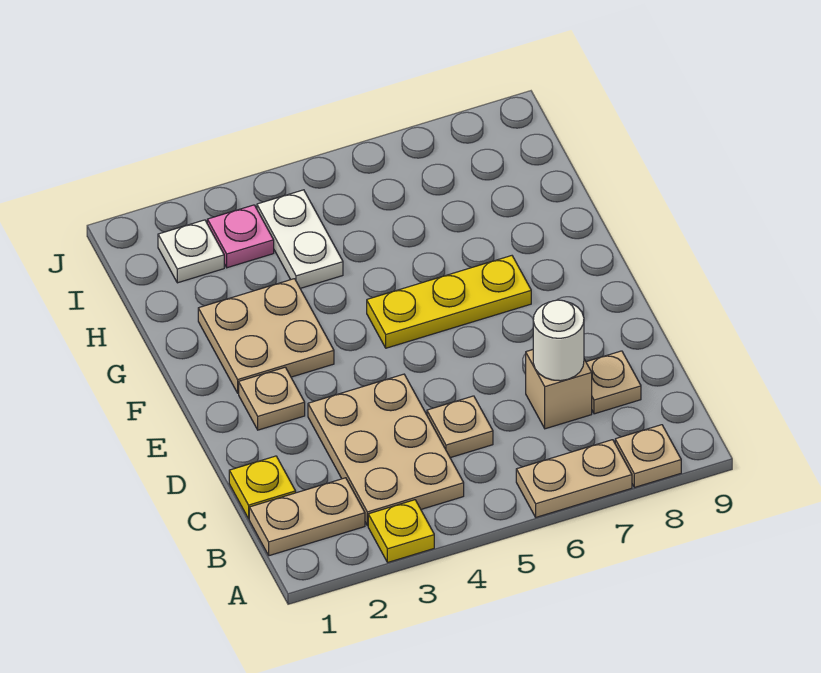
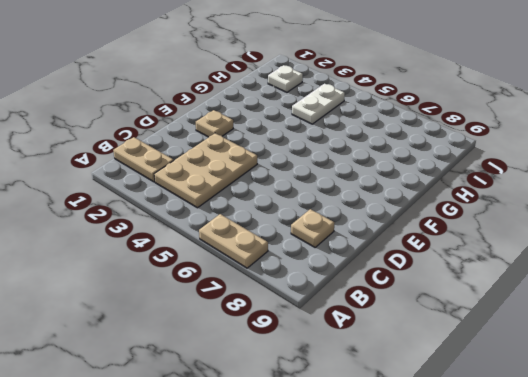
none -> yellow plate A3 level 1
none -> tan plate A8 level 1
none -> yellow plate C1 level 1

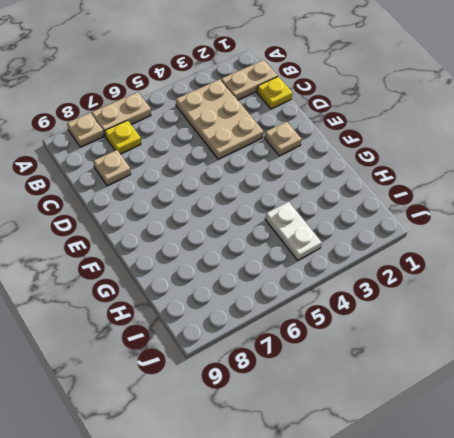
yellow plate B7 level 1 -> yellow plate A3 level 1
none -> tan plate C5 level 1
none -> tan brick C7 level 1
none -> tan plate F2:G3 level 1

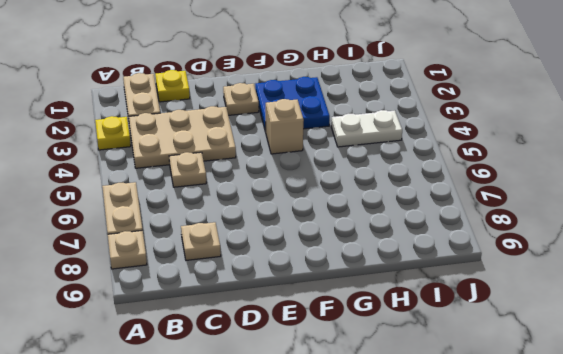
blue plate F2:G3 level 1 -> tan plate F2:G3 level 1
tan brick F4 level 1 -> tan brick C7 level 1
none -> yellow plate F5:F7 level 1
none -> white plate I2 level 1
none -> pink plate I3 level 1

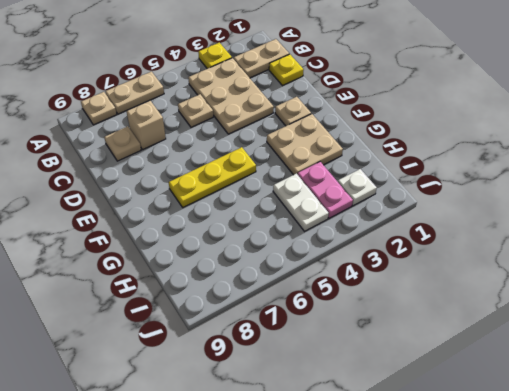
pink plate H3:I3 level 1 -> pink plate I3 level 1
none -> white round brick C7 level 2

